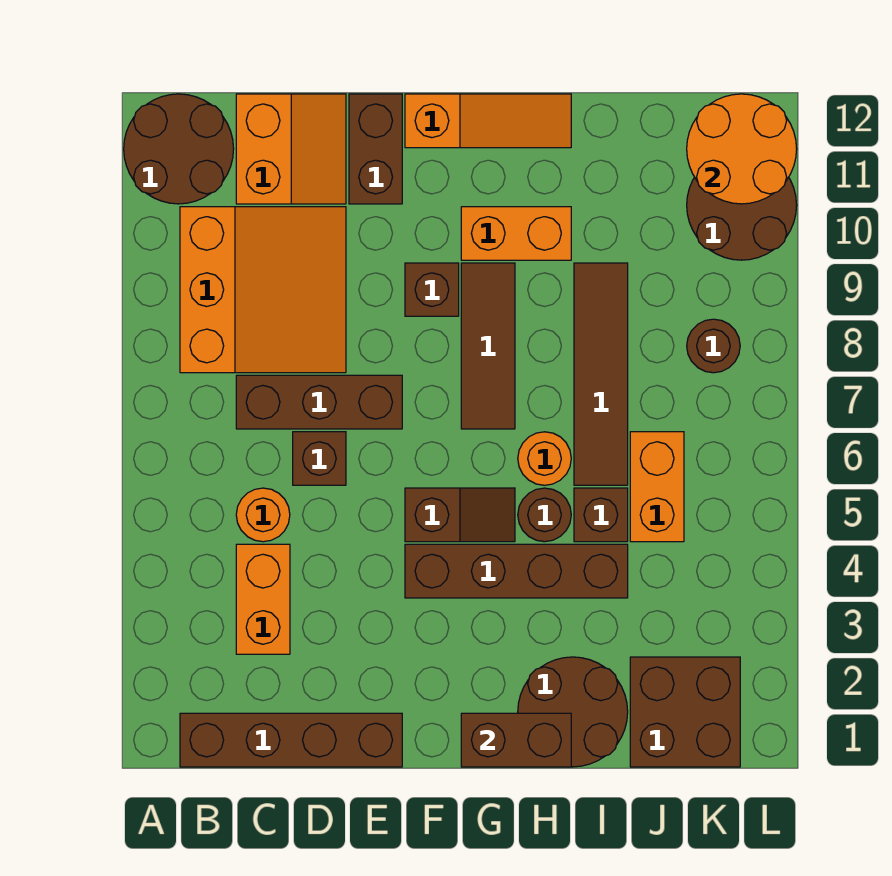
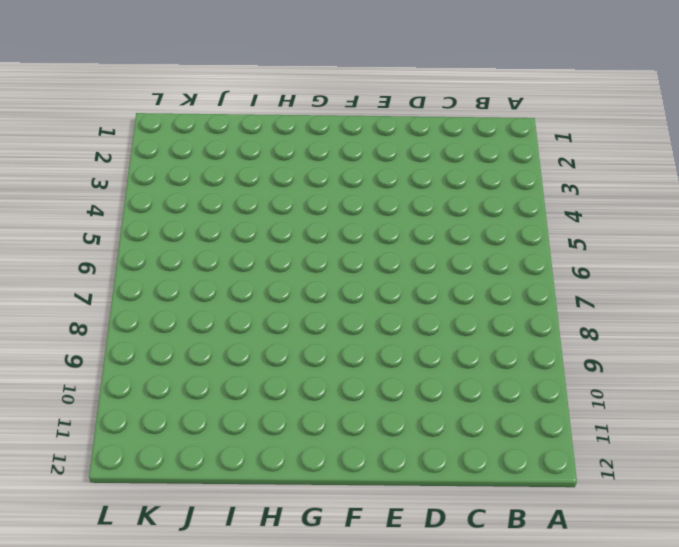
none -> brown round brick A11:B12 level 1
none -> brown brick B1:E1 level 1
none -> orange slope B8:D10 level 1 top B

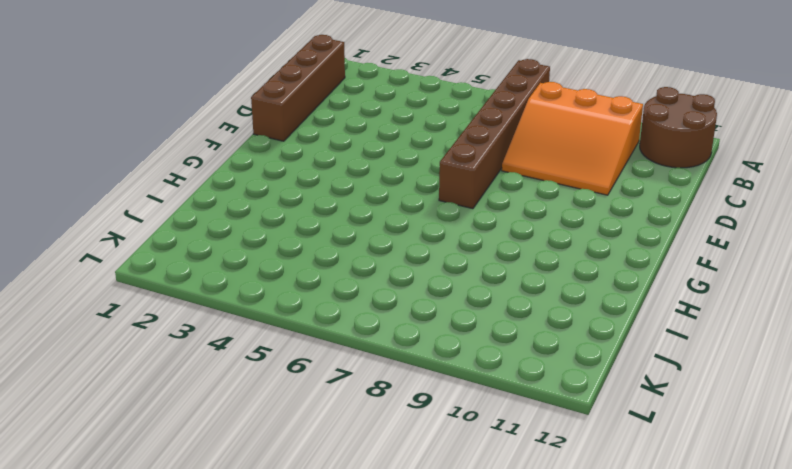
brown brick A7:F7 level 1 -> brown brick C7:E7 level 1
none -> orange brick C3:C4 level 1
none -> orange round brick C5 level 1
none -> orange slope C11:D12 level 1 top C

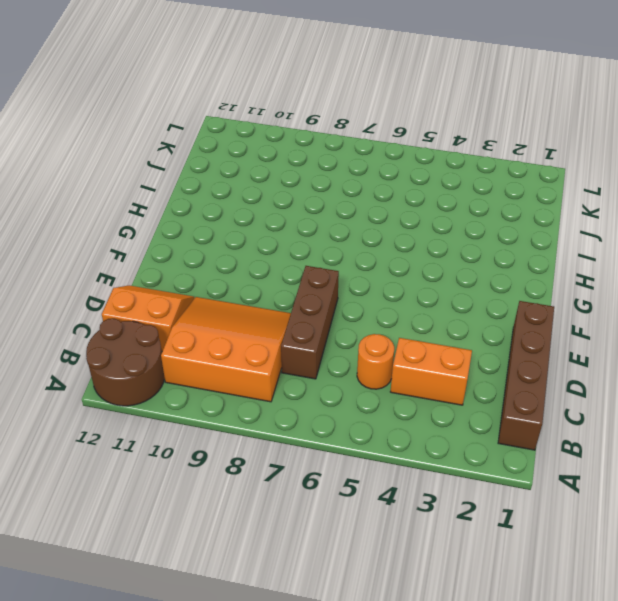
none -> brown brick D6 level 1
none -> brown brick E11:E12 level 1
none -> brown brick F4:I4 level 1

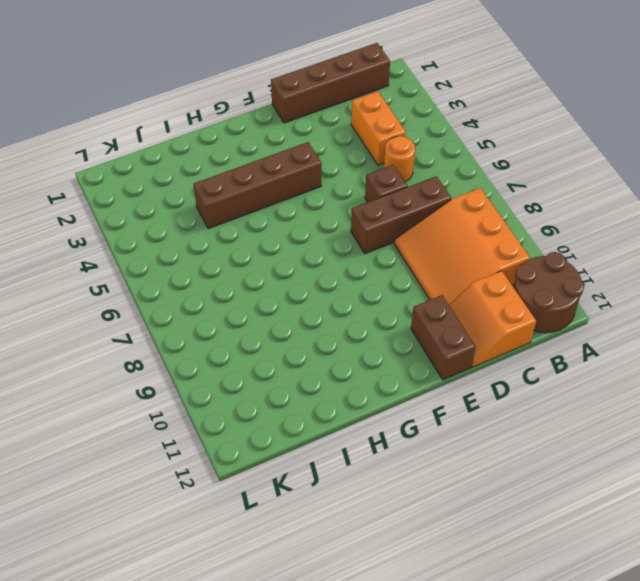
none -> brown slope F5:G5 level 1 top F
none -> brown brick F9 level 1
none -> orange slope F12:H12 level 1 top F

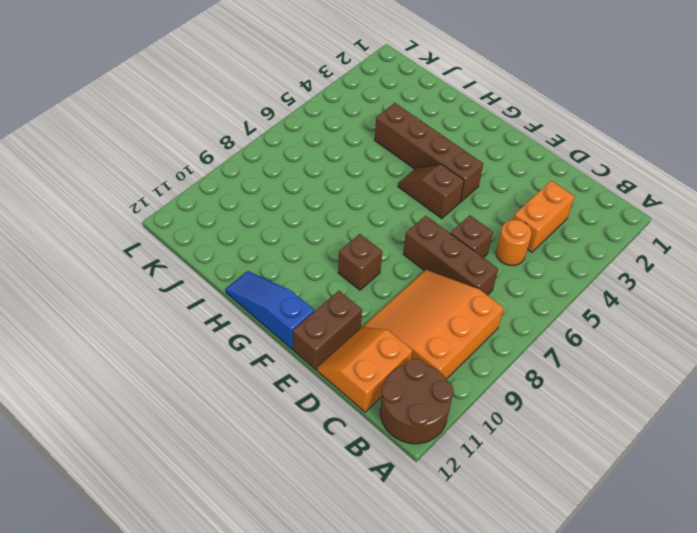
blue slope F12:H12 level 1 top F -> orange slope F12:H12 level 1 top F
none -> brown brick B1:E1 level 1
none -> brown tile G7:G9 level 1
none -> orange brick G10:H10 level 1

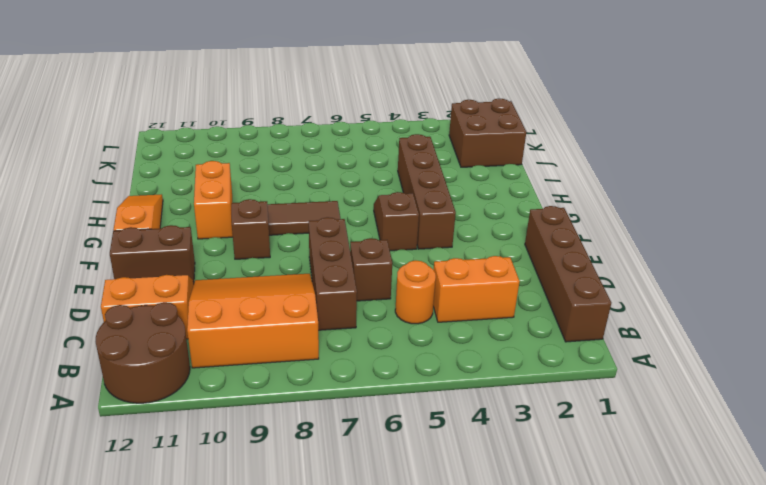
none -> brown round brick H1:I2 level 1
none -> brown round brick H5 level 1
none -> orange round brick H6 level 1

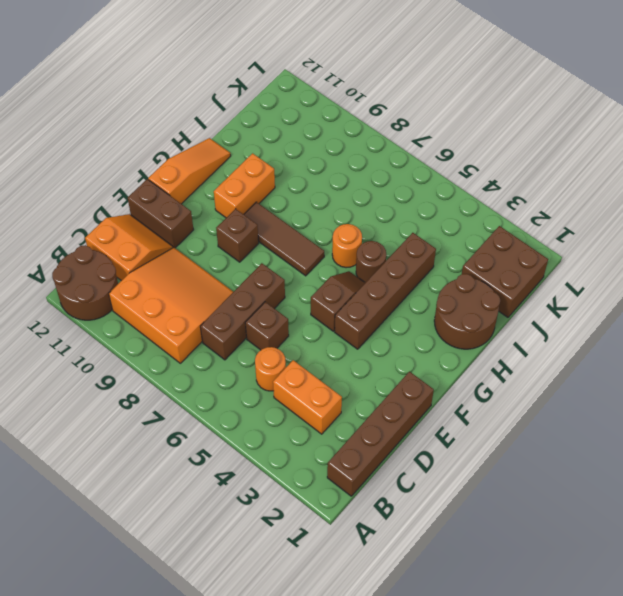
none -> brown brick I5 level 1
none -> brown tile I6:I9 level 1
none -> orange brick J5:J6 level 1

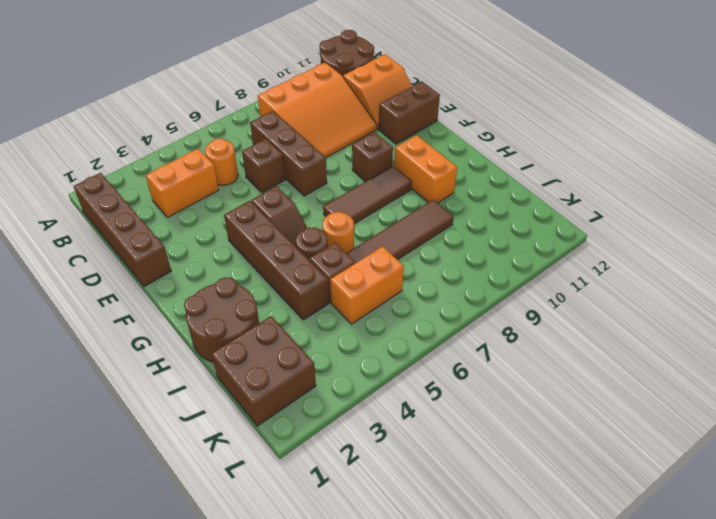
none -> orange slope F12:H12 level 1 top F
none -> brown round brick K8 level 1
none -> brown round brick K10:L11 level 1

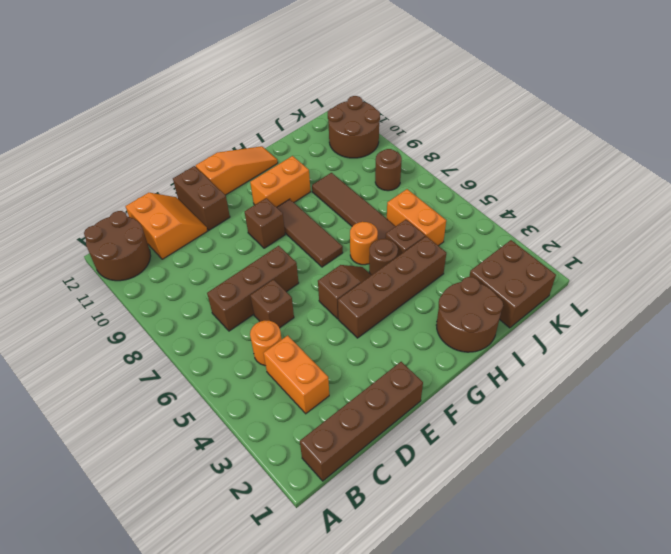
none -> orange slope B8:D10 level 1 top B
none -> brown brick G1:H1 level 2
none -> orange round brick K11:L12 level 2

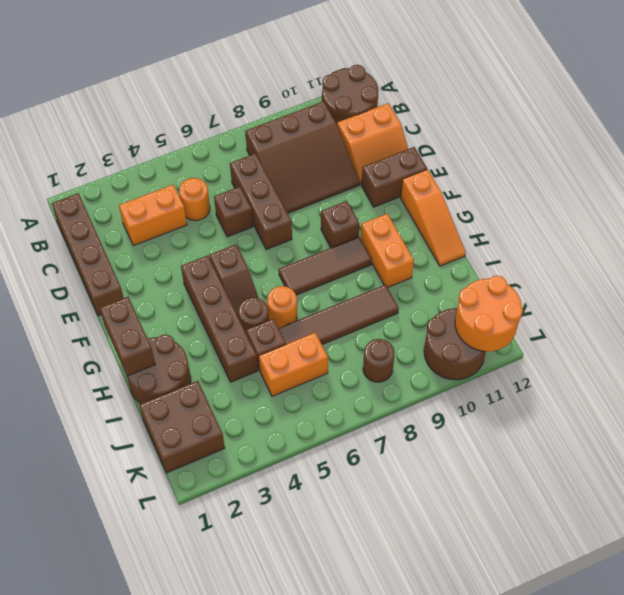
brown slope B8:D10 level 1 top B -> orange slope B8:D10 level 1 top B

